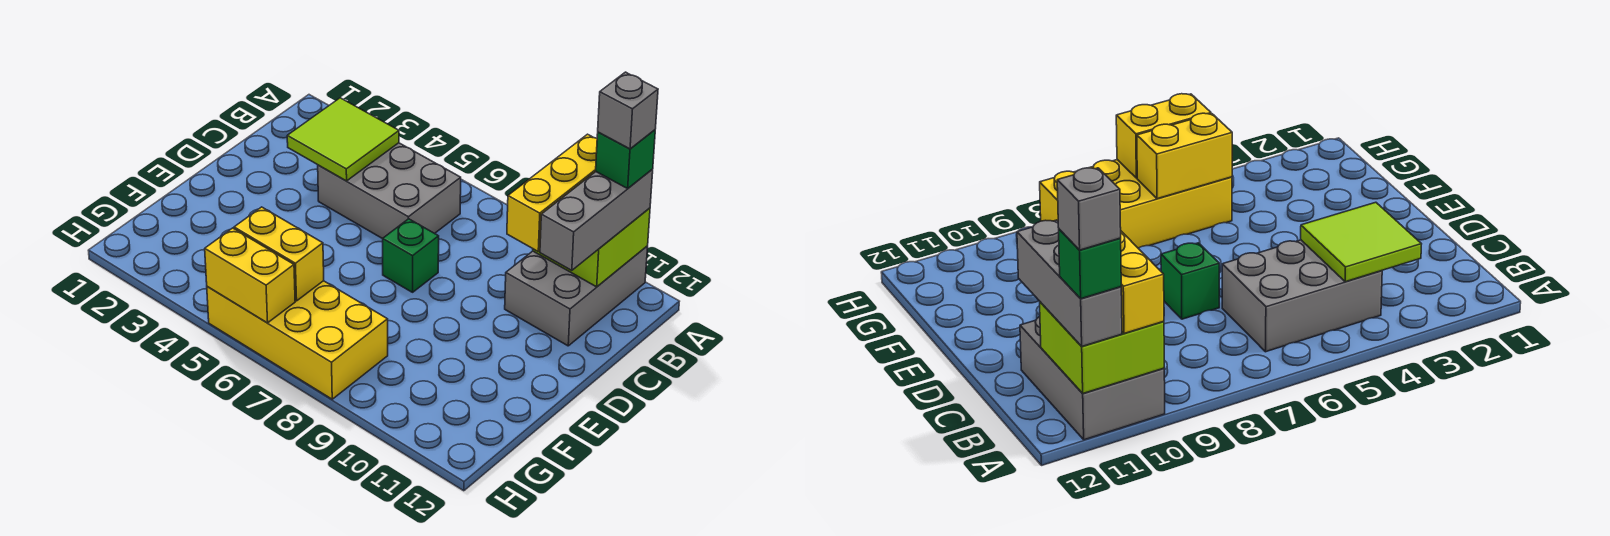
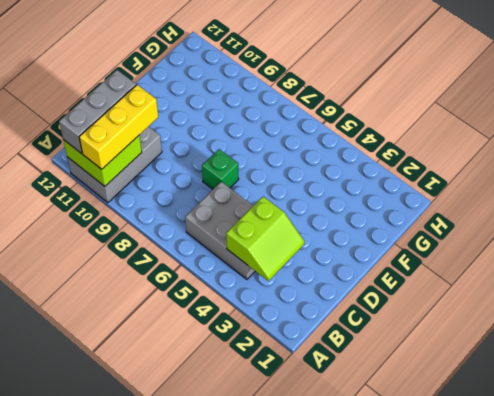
lime slope B3:C4 level 2 top 4 -> lime tile B3:C4 level 2
none -> yellow brick G5:H8 level 1
none -> yellow brick G5:G6 level 2
none -> yellow brick H5:H6 level 2

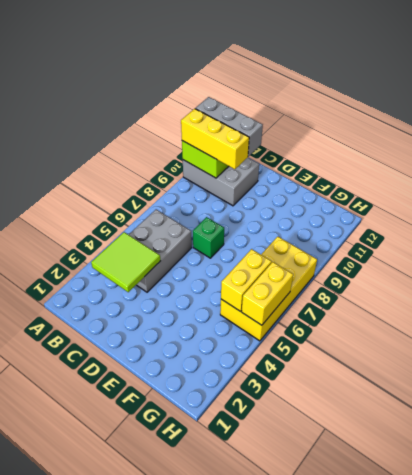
none -> green brick A11 level 4
none -> grey brick A11 level 5

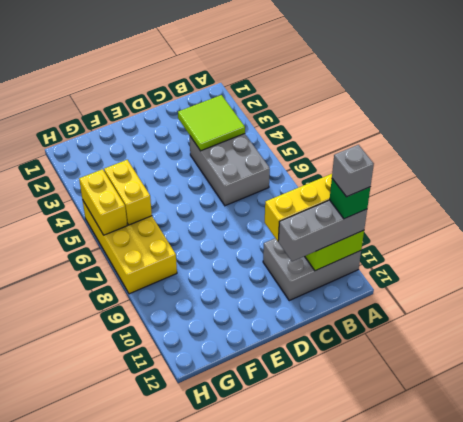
none -> green brick D7 level 1

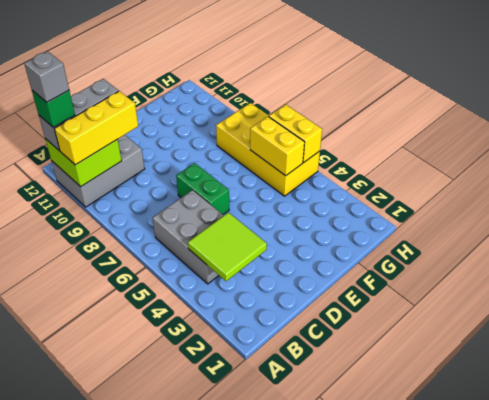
green brick D6:D7 level 1 -> green brick D7 level 1

